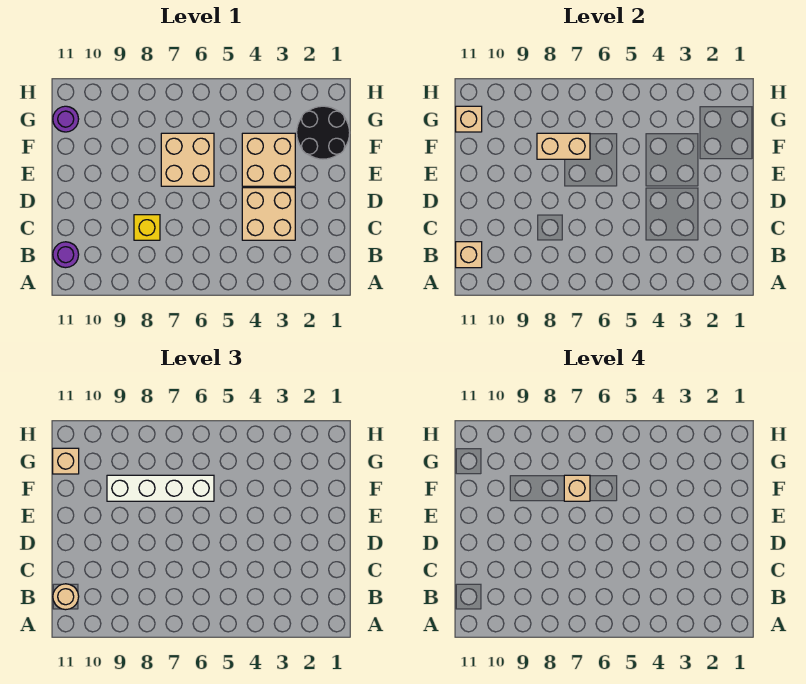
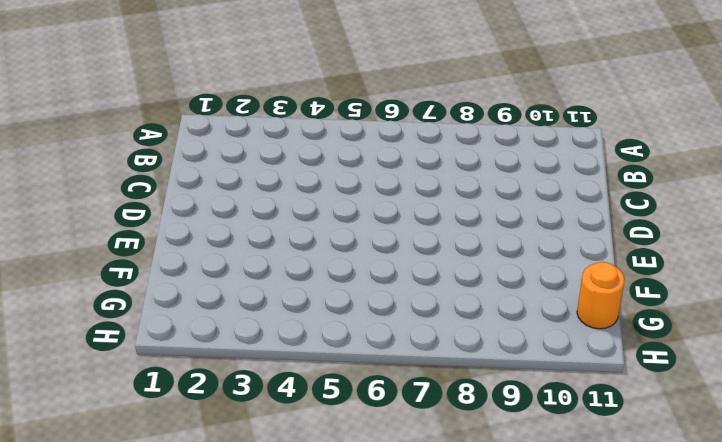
orange round brick G11 level 1 -> purple round brick G11 level 1
none -> purple round brick B11 level 1
none -> tan brick C3:D4 level 1
none -> yellow brick C8 level 1

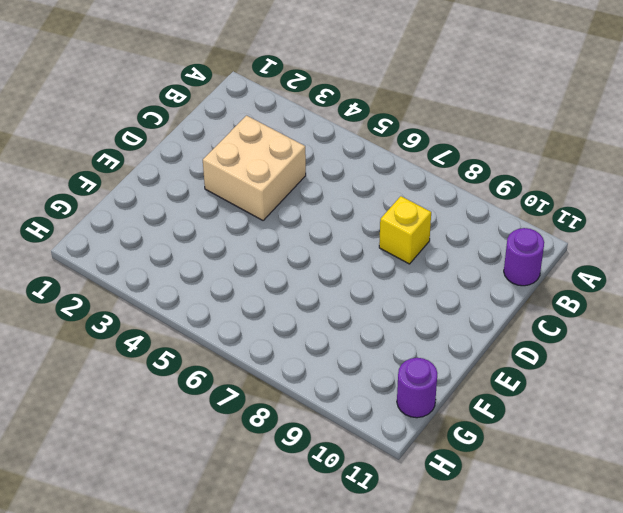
none -> tan brick E3:F4 level 1
none -> tan brick E6:F7 level 1
none -> black round brick F1:G2 level 1

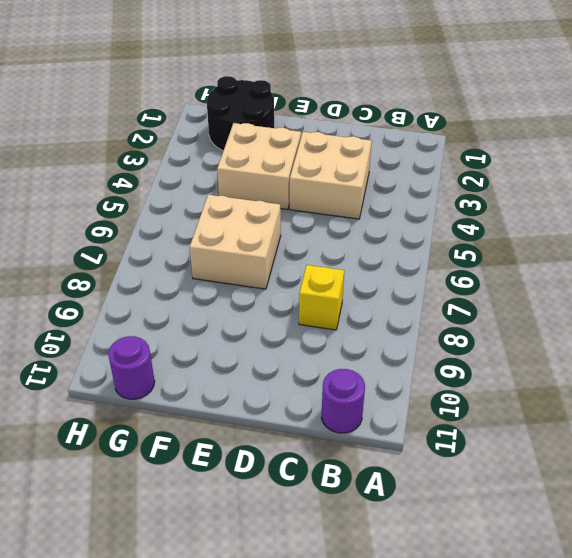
none -> tan brick B11 level 2
none -> tan brick F7:F8 level 2
none -> tan brick G11 level 2

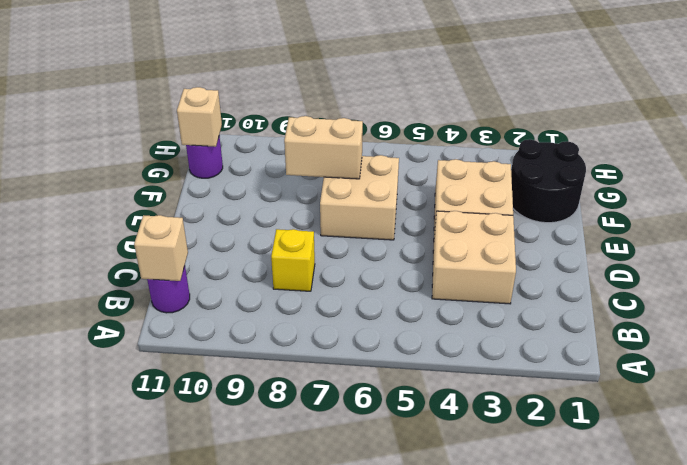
none -> tan round brick B11 level 3
none -> white brick F6:F9 level 3
none -> tan brick G11 level 3

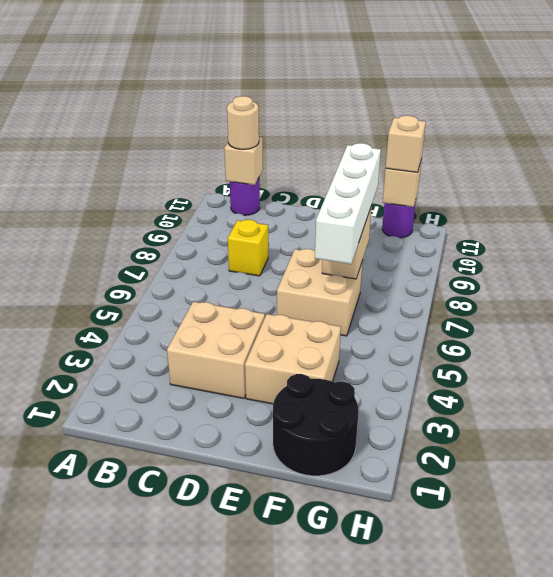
none -> tan brick F7 level 4

